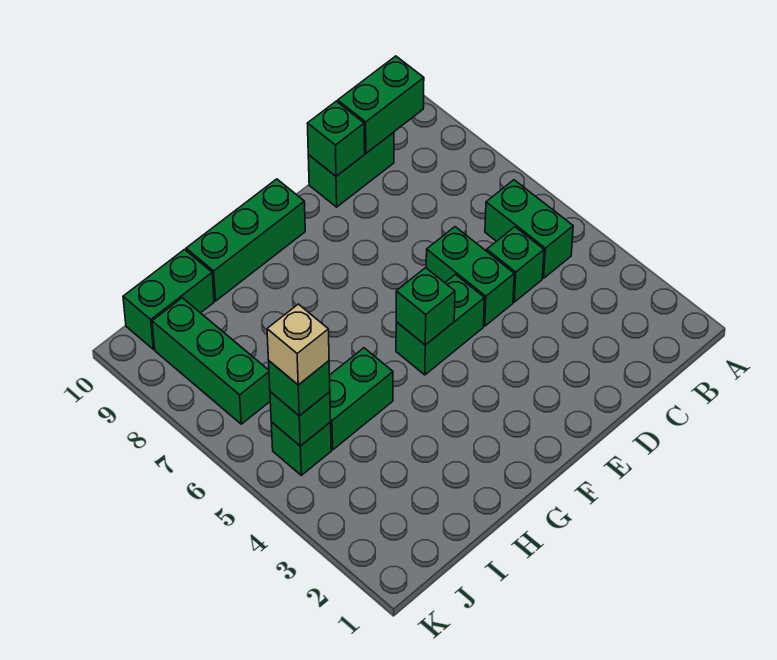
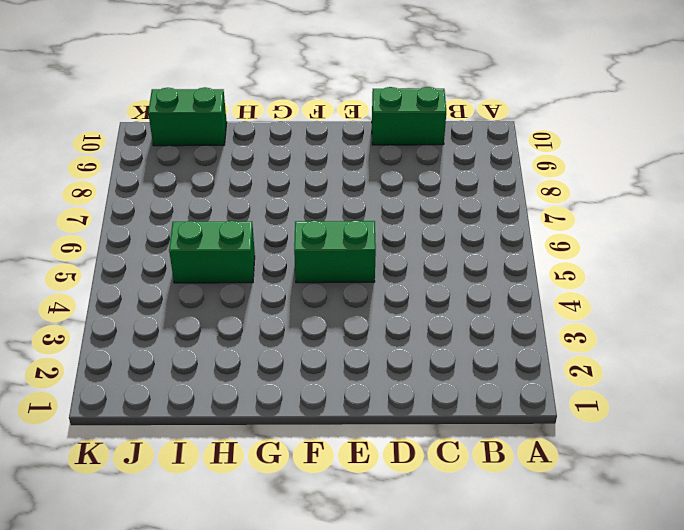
none -> green brick B5:B6 level 1
none -> green brick C5 level 1
none -> green brick D5:D6 level 1

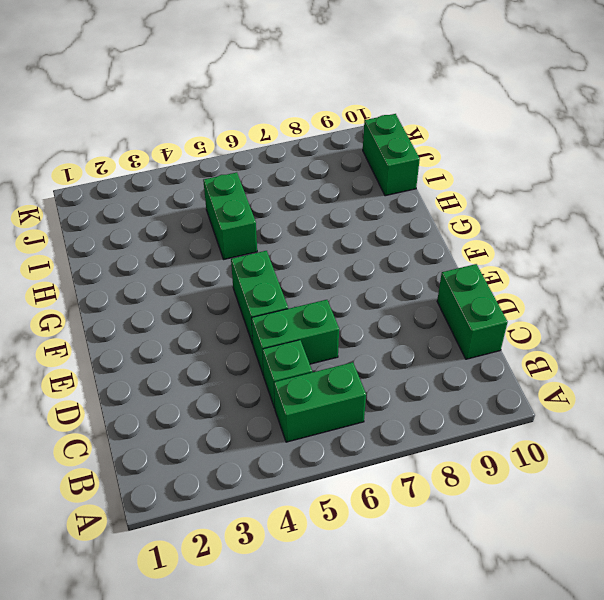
none -> green brick F10:H10 level 1
none -> green brick J5 level 1
none -> green brick J7:J9 level 1

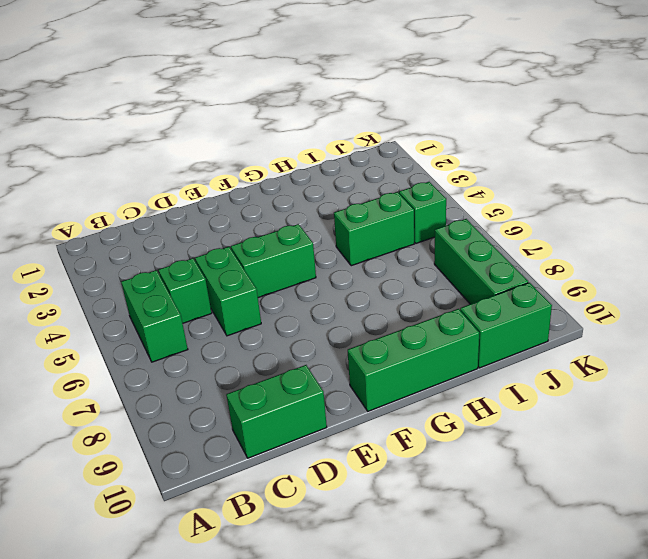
none -> green brick B10:C10 level 2
none -> green brick D10 level 2
none -> green brick F5 level 2

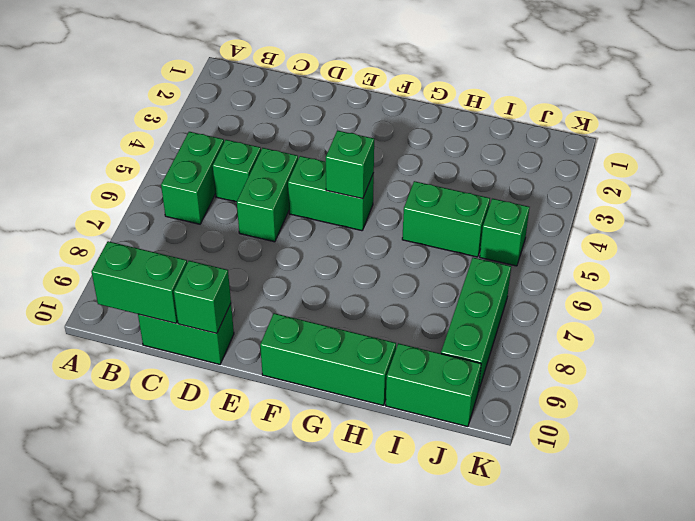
none -> green brick J5 level 2
none -> green brick J5 level 3
none -> tan brick J5 level 4

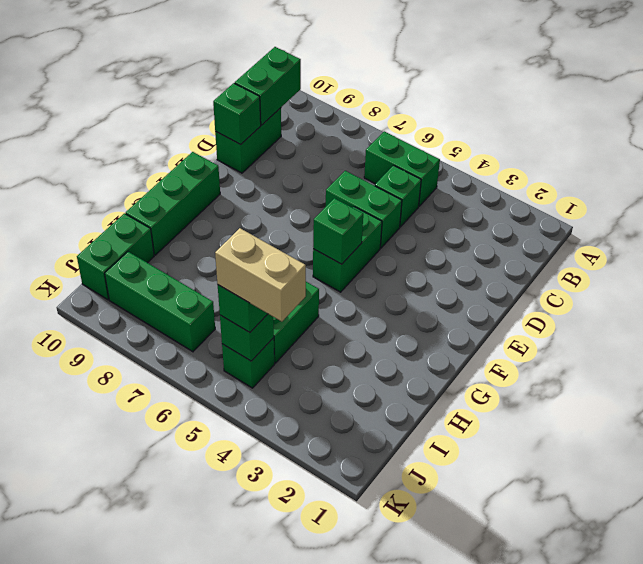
tan brick J4:J5 level 4 -> tan brick J5 level 4

